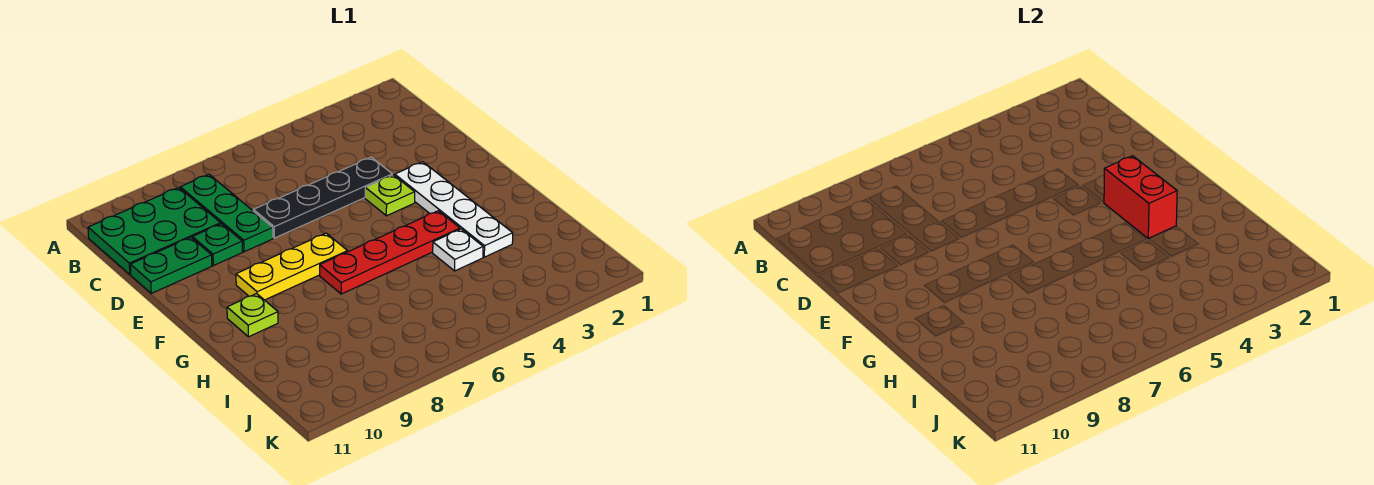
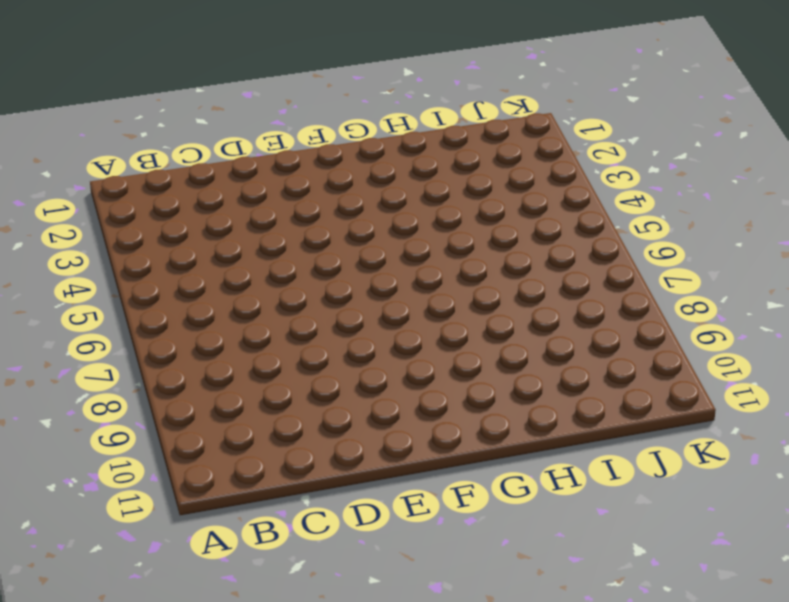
none -> green plate B8:D8 level 1
none -> green plate B9:C11 level 1
none -> black plate D4:D7 level 1

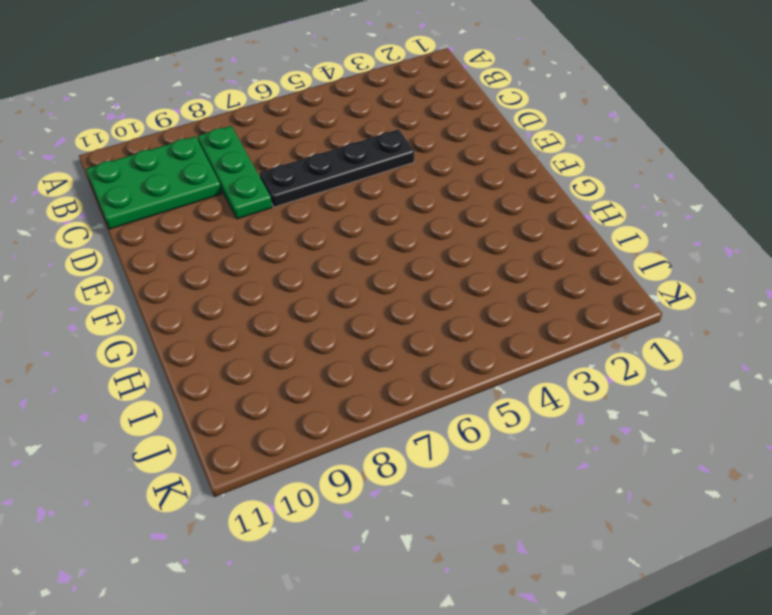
none -> green plate D9 level 1
none -> green plate D10:D11 level 1
none -> white plate E3:H3 level 1

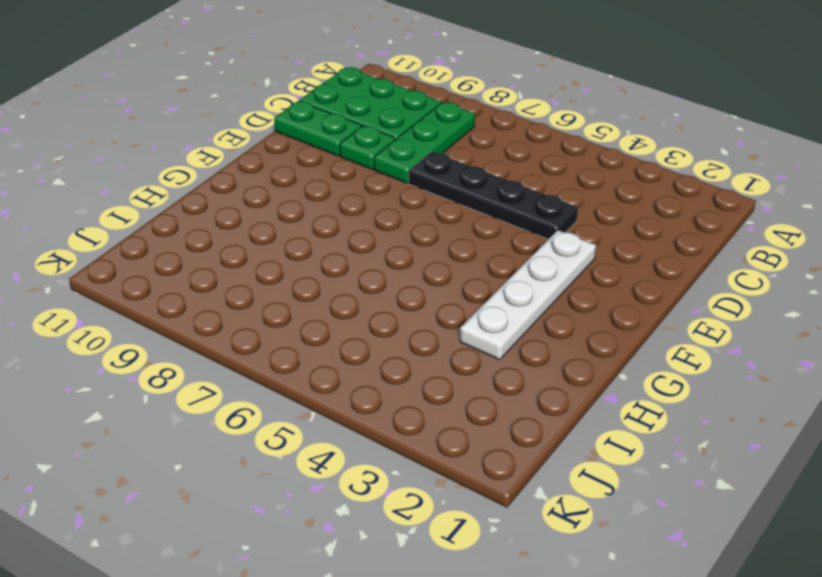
none -> lime plate E4 level 1
none -> yellow plate F7:F9 level 1
none -> red plate G4:G7 level 1

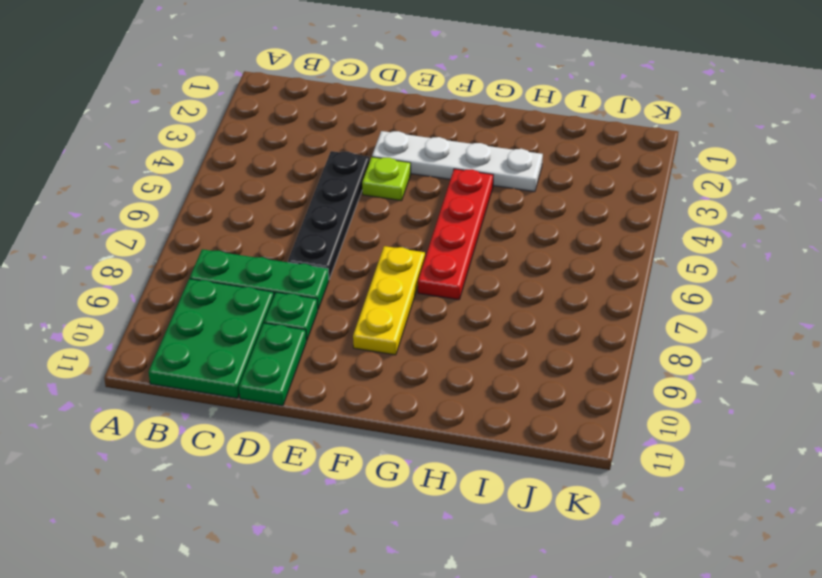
none -> lime plate G10 level 1
none -> white plate H4 level 1
none -> red brick F3:G3 level 2

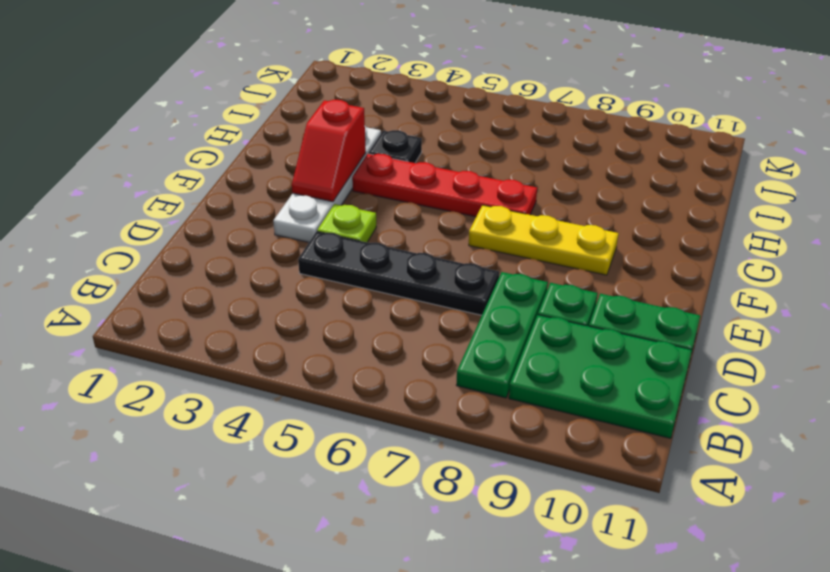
red slope F3:G3 level 2 top G -> red brick F3:G3 level 2
black plate H4 level 1 -> white plate H4 level 1
none -> lime plate G10 level 1

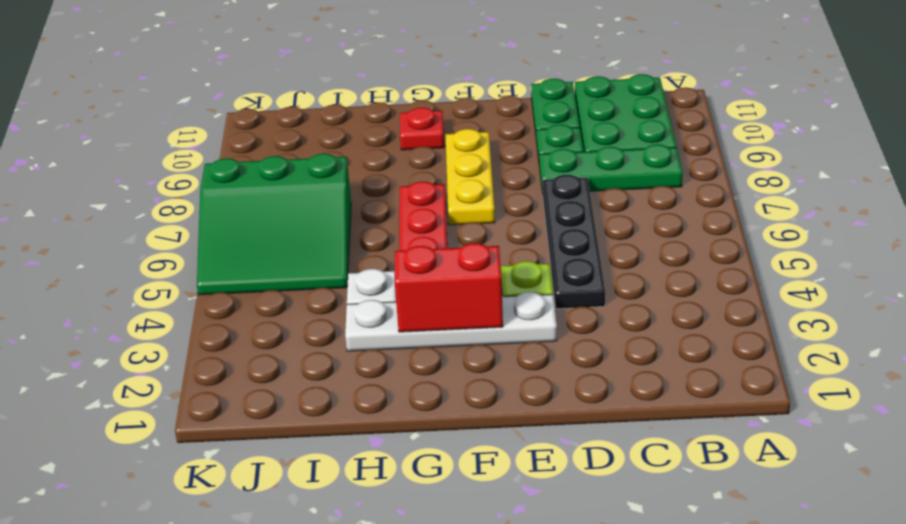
red plate G10 level 1 -> lime plate G10 level 1
green slope I5:K7 level 1 top 7 -> none

